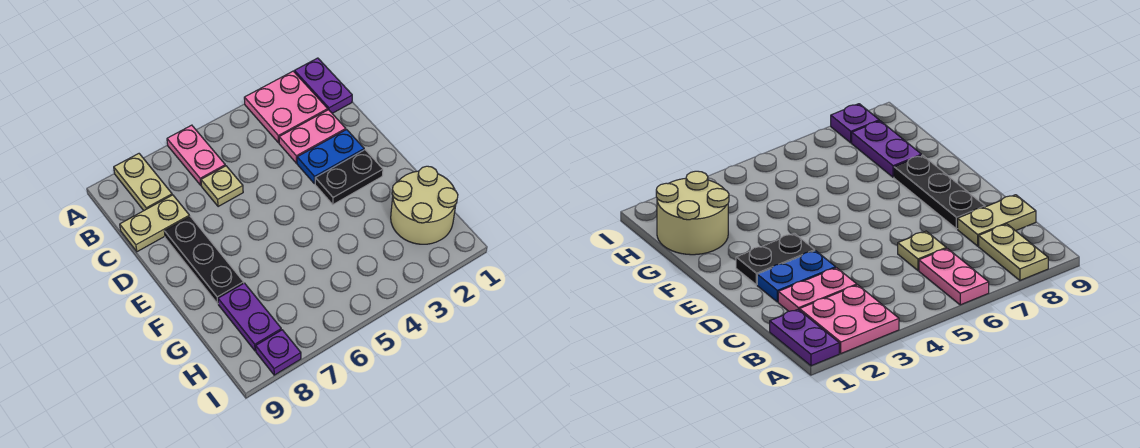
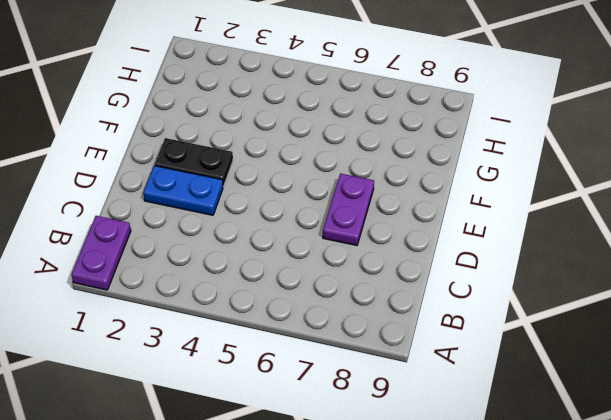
purple plate D7:E7 level 1 -> purple plate G8:H8 level 1
none -> pink plate A2:B3 level 1
none -> pink plate A6:B6 level 1
none -> tan plate A8:B8 level 1

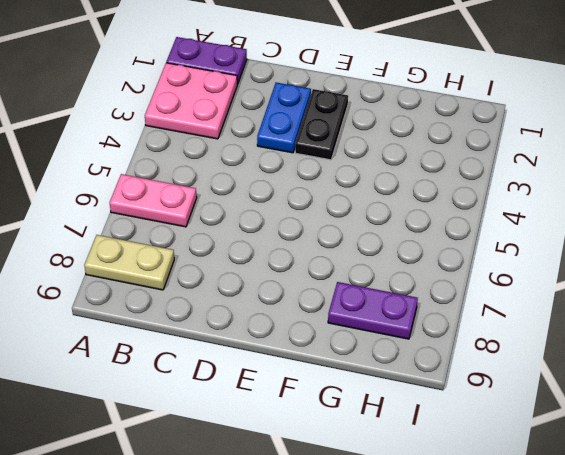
none -> pink plate C2:C3 level 1
none -> tan plate C6 level 1
none -> tan plate C8:C9 level 1

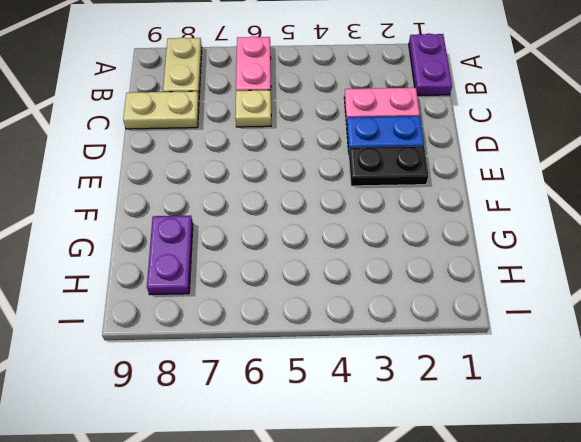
none -> pink plate A2:B3 level 1
none -> black plate D8:F8 level 1
none -> tan round brick G1:H2 level 1

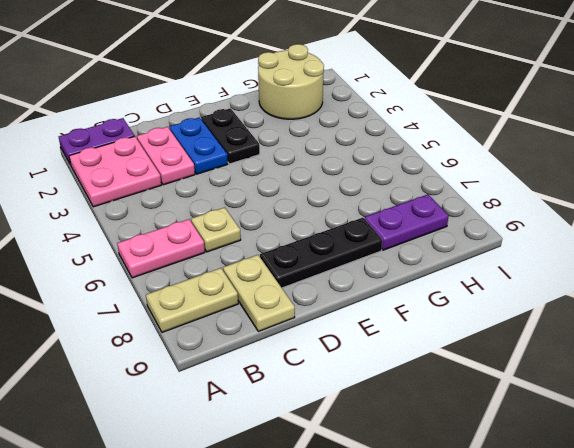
none -> purple plate I8 level 1

